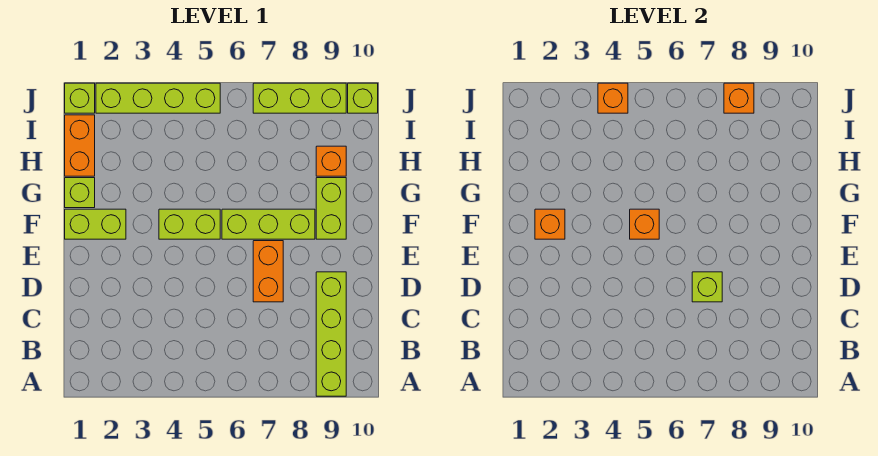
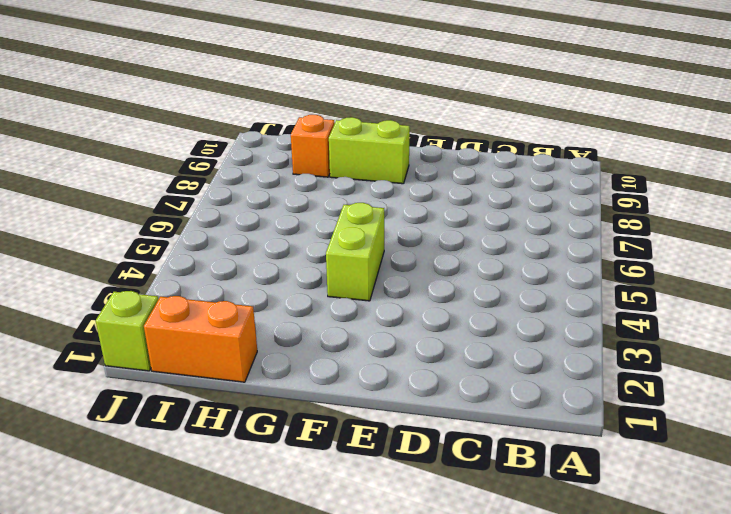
none -> lime brick A9:D9 level 1
none -> orange brick D7:E7 level 1
none -> lime brick F1:F2 level 1

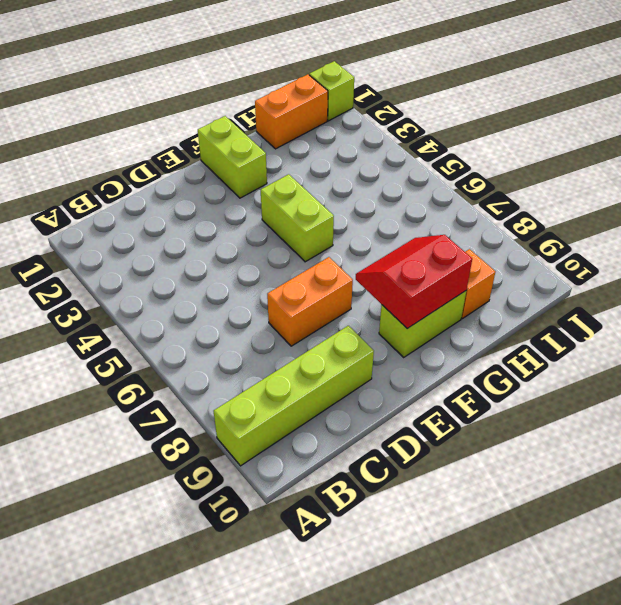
red slope F8:G9 level 2 top 9 -> none
none -> lime brick F6:F8 level 1
none -> lime brick G1 level 1
none -> lime brick J2:J5 level 1

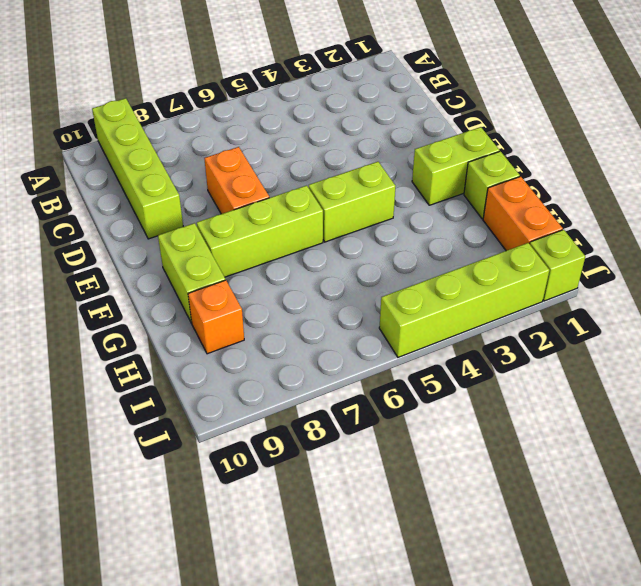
none -> lime brick J7:J9 level 1
none -> lime brick J10 level 1
none -> lime brick D7 level 2

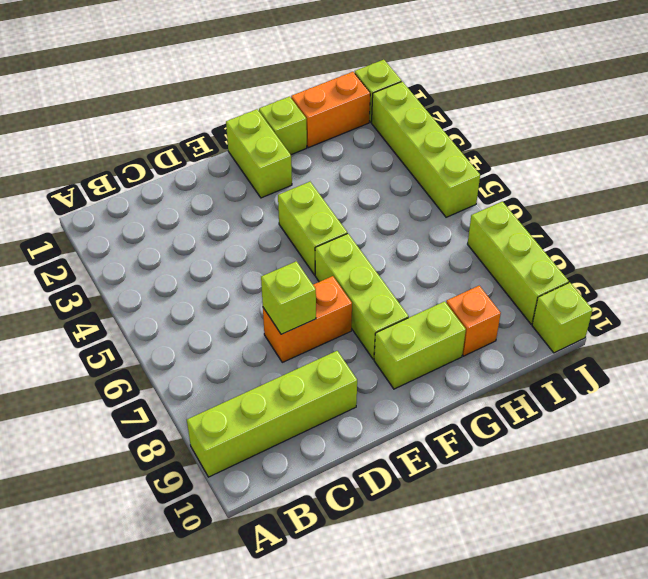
none -> orange brick F2 level 2
none -> orange brick F5 level 2
none -> orange brick J4 level 2

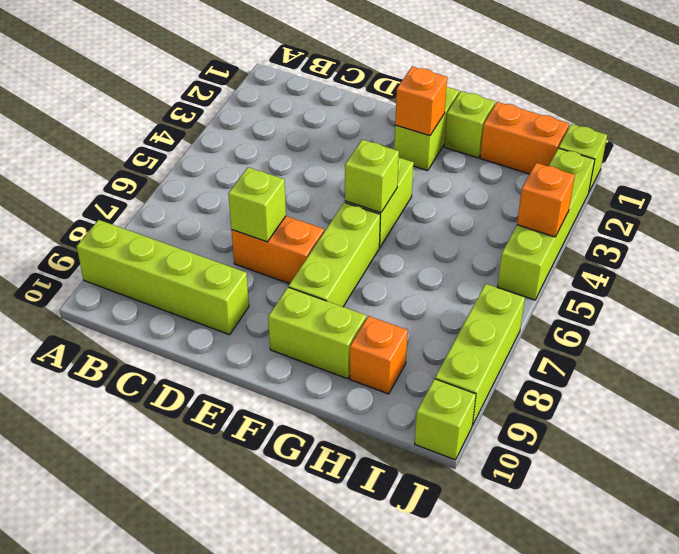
lime brick F5 level 2 -> orange brick F5 level 2
none -> orange brick J8 level 2

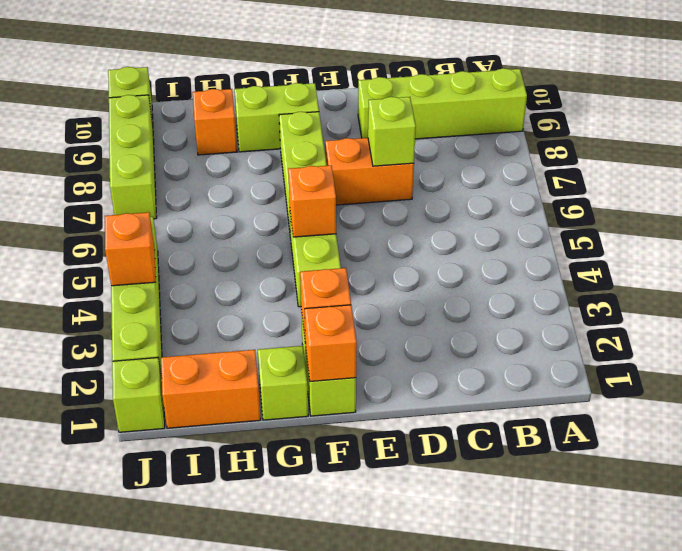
orange brick F1 level 2 -> orange brick J8 level 2

